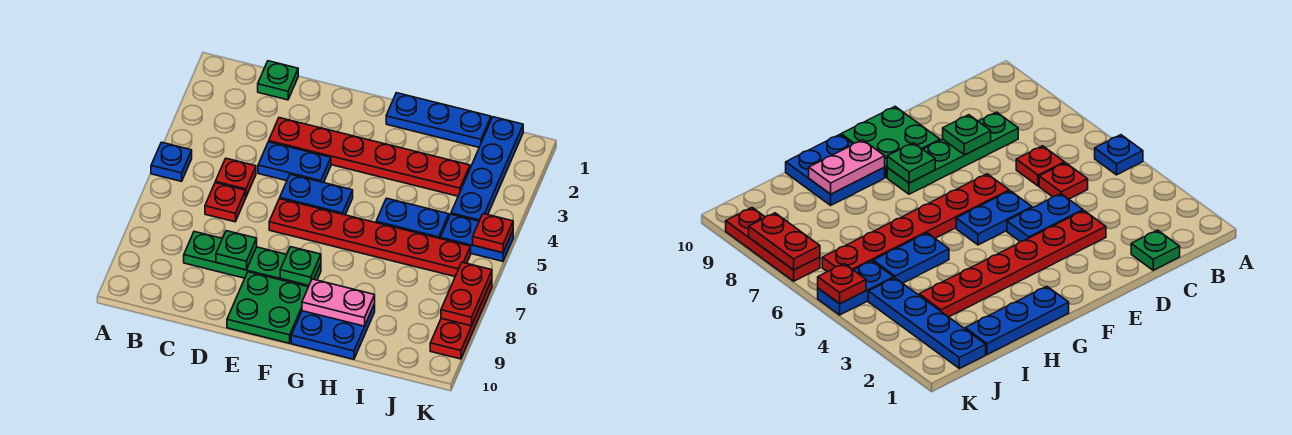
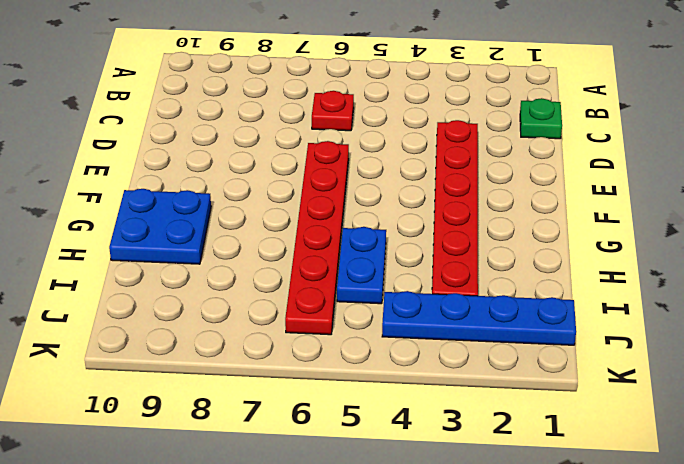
none -> blue plate A5 level 1
none -> red plate C5 level 1
none -> green plate C8:F8 level 1

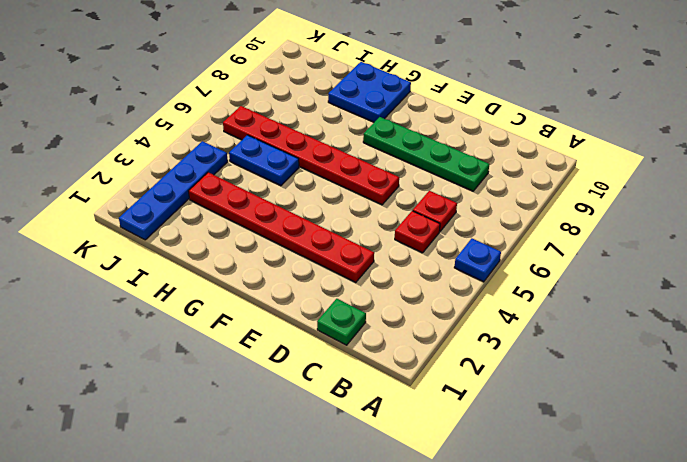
none -> blue plate D4:E4 level 1
none -> blue plate E5:F5 level 1
none -> green plate E9:F10 level 1

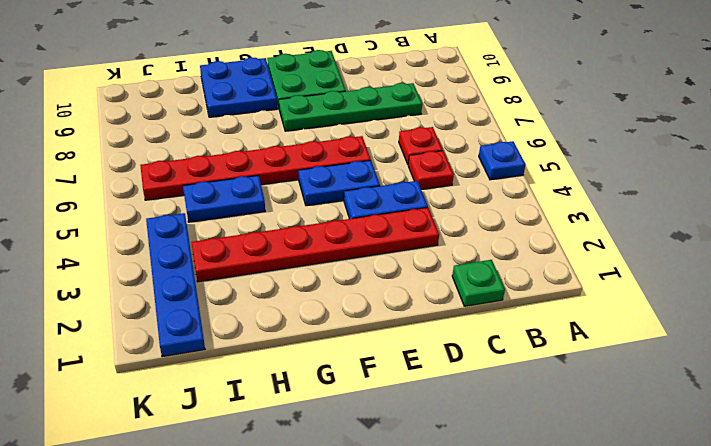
none -> blue plate G1:I1 level 1
none -> blue plate J5:K5 level 1
none -> red plate K7:K9 level 1

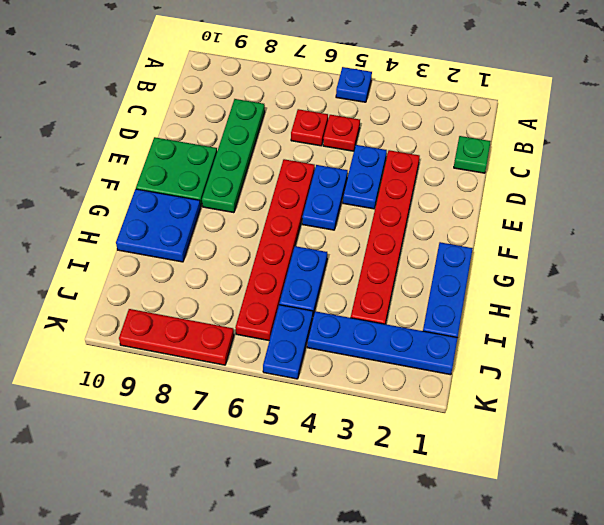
none -> green plate D8 level 2
none -> green plate F8 level 2
none -> pink plate G9:H9 level 2

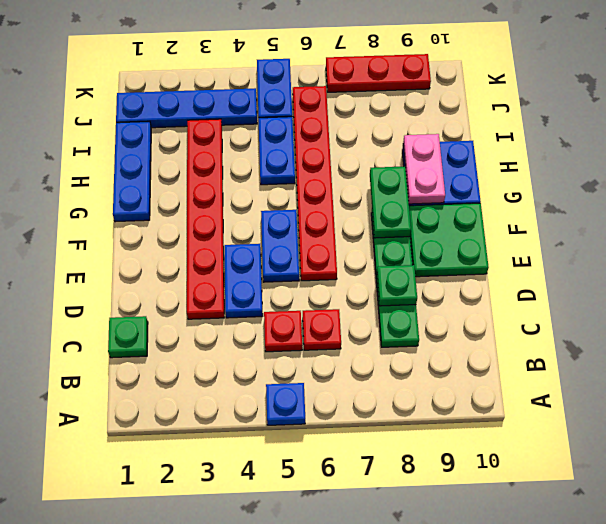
green plate F8:G8 level 2 -> green plate F8 level 2
none -> red plate K5 level 2
none -> red plate K7:K8 level 2

